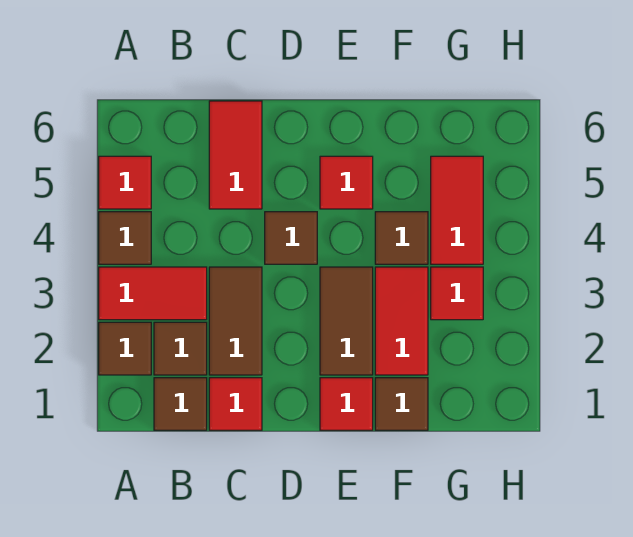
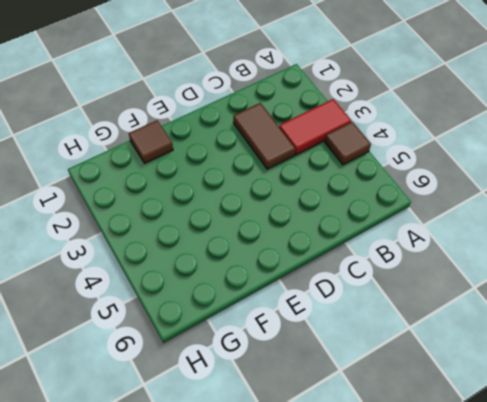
none -> brown tile A2 level 1
none -> red tile A5 level 1
none -> brown tile B1 level 1

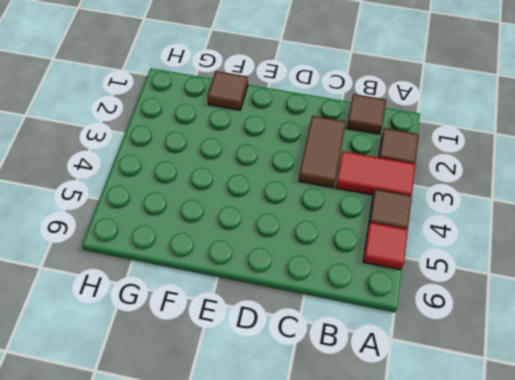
none -> brown tile B2 level 1
none -> red tile C1 level 1
none -> red tile C5:C6 level 1

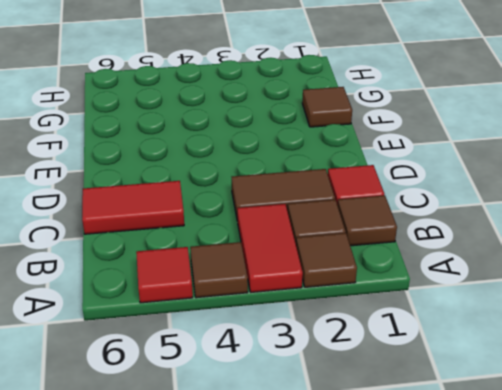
none -> brown tile D4 level 1
none -> red tile E1 level 1
none -> brown tile E2:E3 level 1

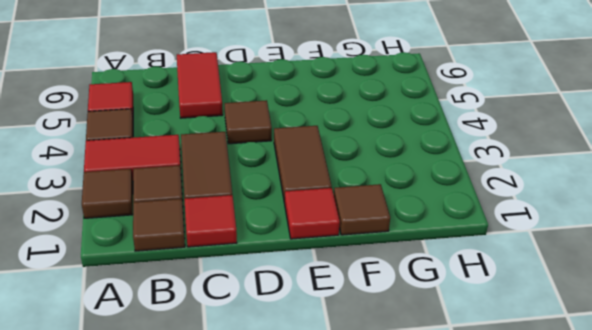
none -> red tile E5 level 1
none -> red tile F2:F3 level 1
none -> brown tile F4 level 1

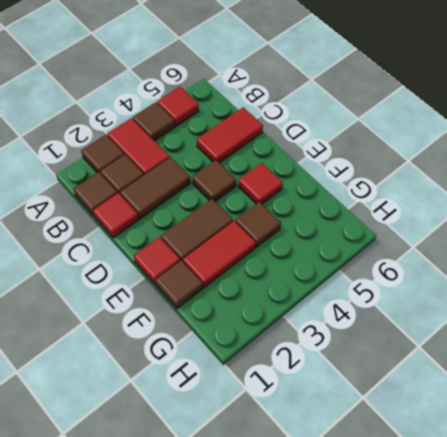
none -> red tile G3 level 1
none -> red tile G4:G5 level 1

